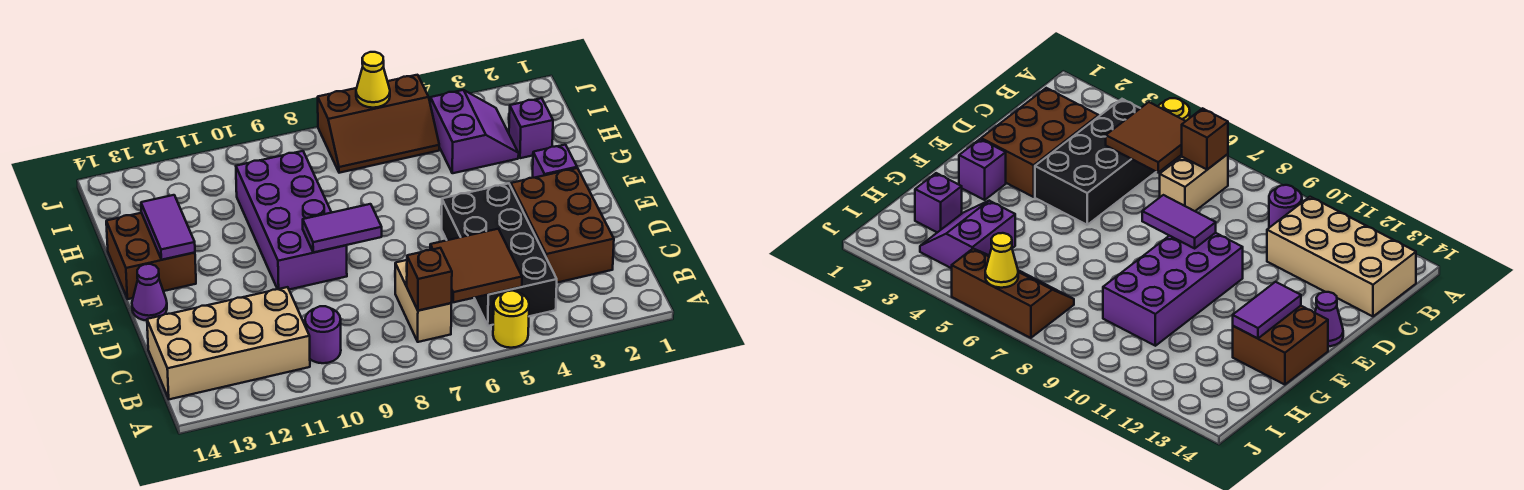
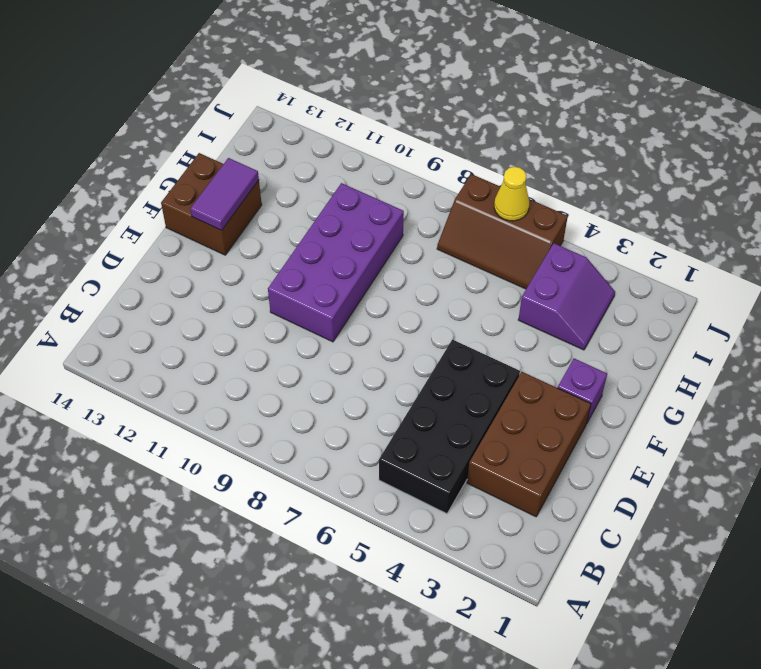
none -> yellow round brick A5 level 1
none -> tan brick B7:C7 level 1
none -> purple round brick B10 level 1

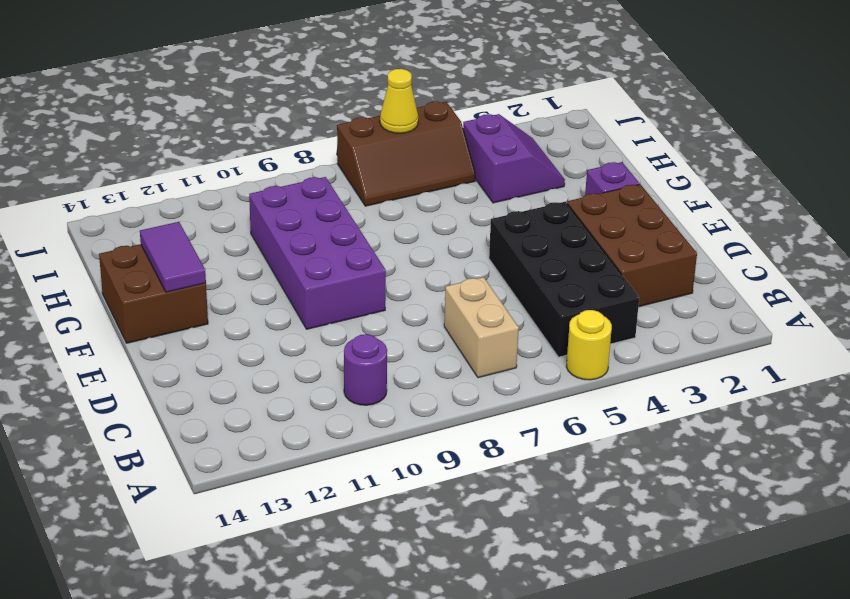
none -> tan brick B11:C14 level 1
none -> purple cone E14 level 1
none -> purple brick H2 level 1

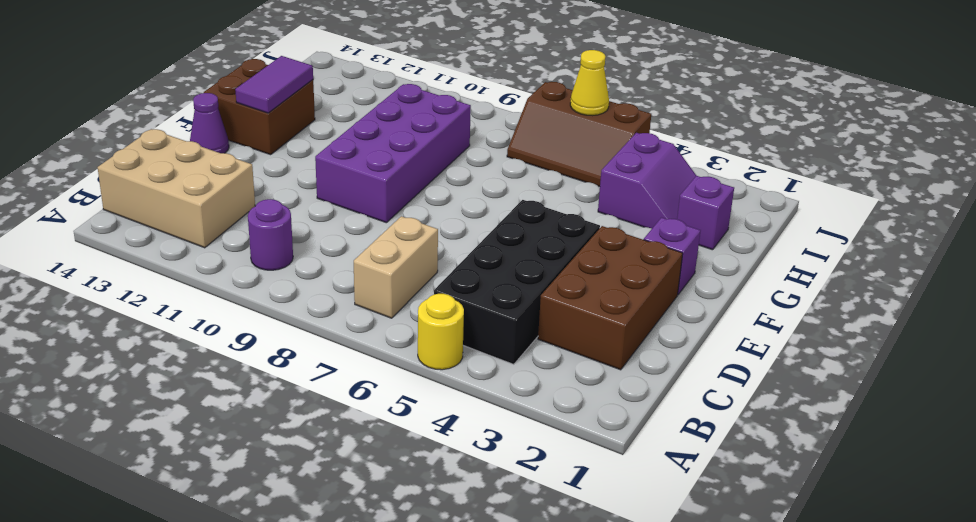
tan brick B12:C14 level 1 -> tan brick B11:C14 level 1
none -> brown tile B5:C6 level 2
none -> brown brick B7 level 2
none -> purple tile E8:E9 level 2

